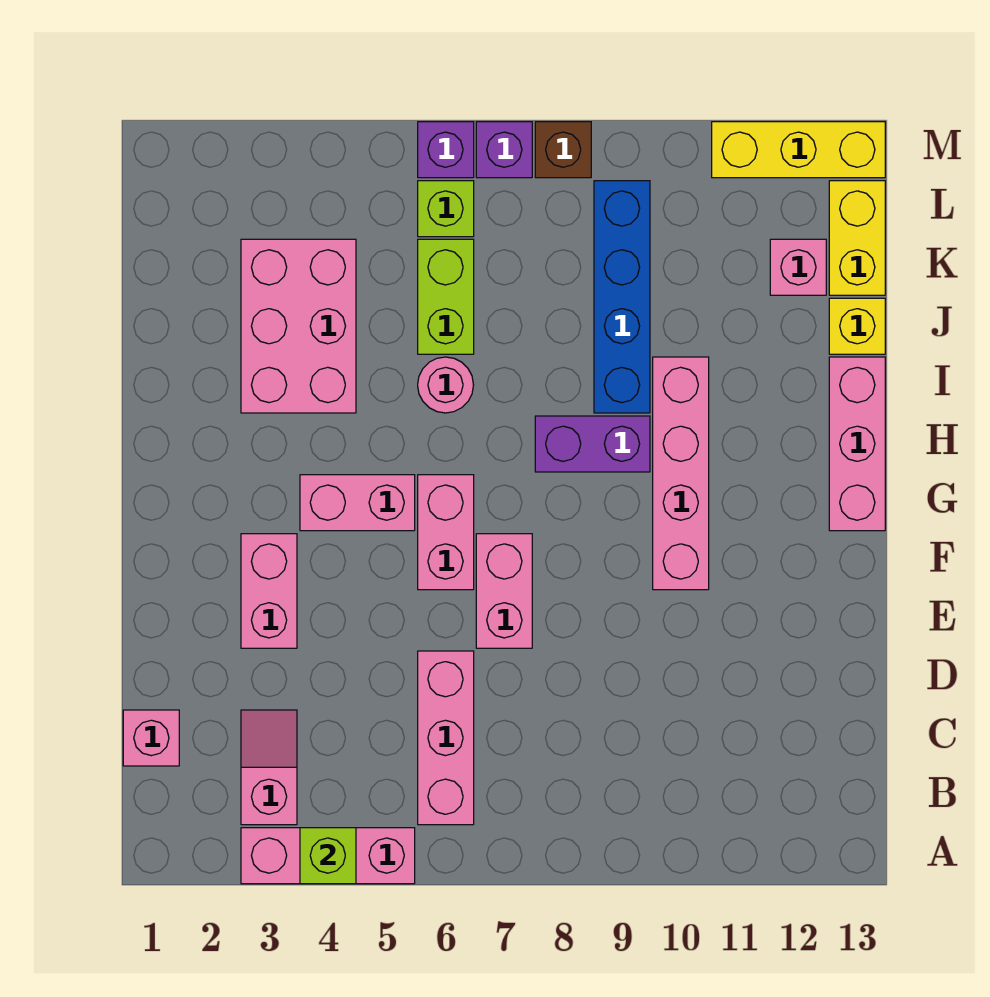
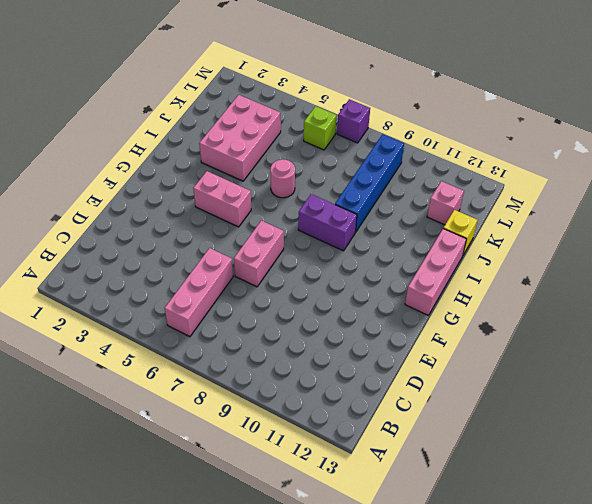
none -> pink brick A3:A5 level 1
none -> pink slope B3:C3 level 1 top B
none -> pink brick C1 level 1

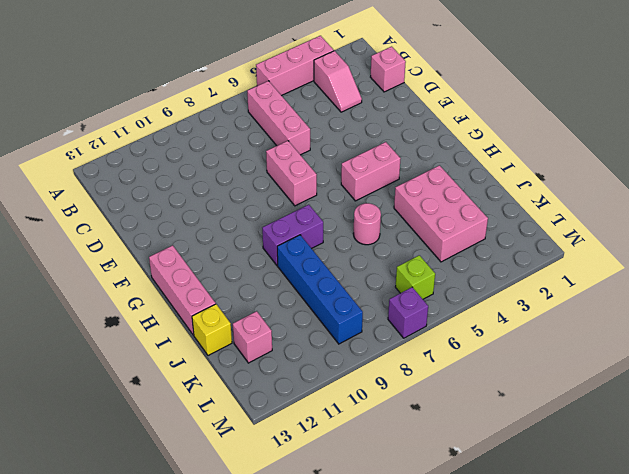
none -> pink brick E3:F3 level 1
none -> pink brick F6:G6 level 1
none -> pink brick F10:I10 level 1

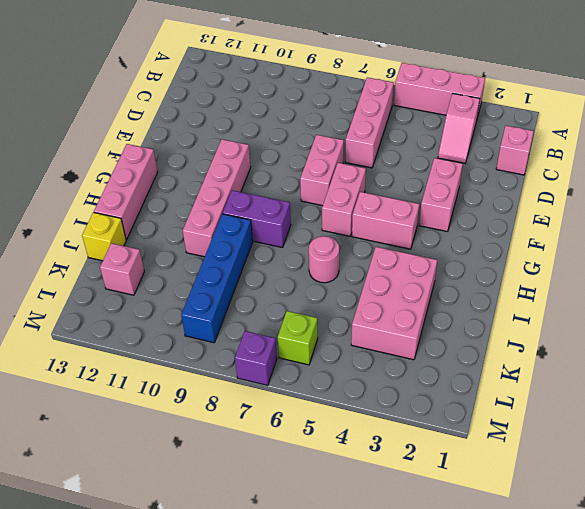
none -> lime brick J6:K6 level 1
none -> yellow brick K13:L13 level 1
none -> purple brick M6 level 1

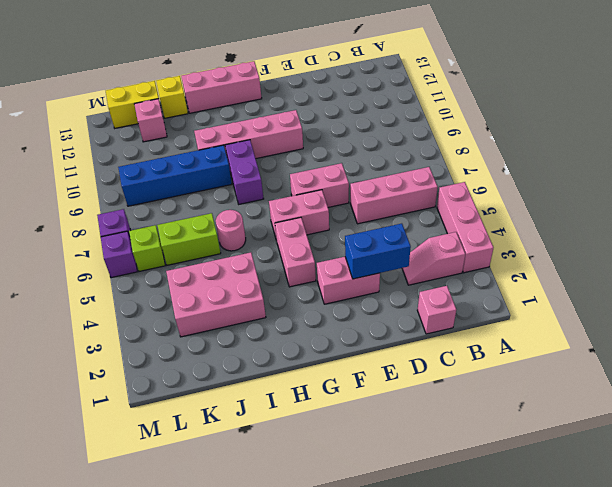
blue brick D3:E3 level 2 -> none
none -> brown brick M8 level 1
none -> yellow brick M11:M13 level 1
none -> lime brick A4 level 2

